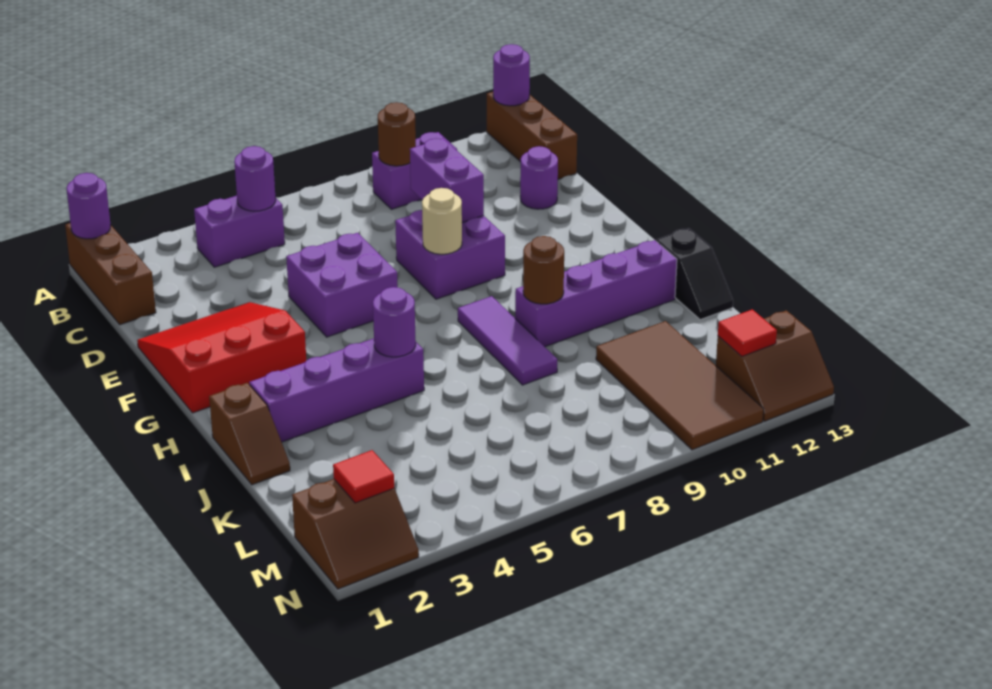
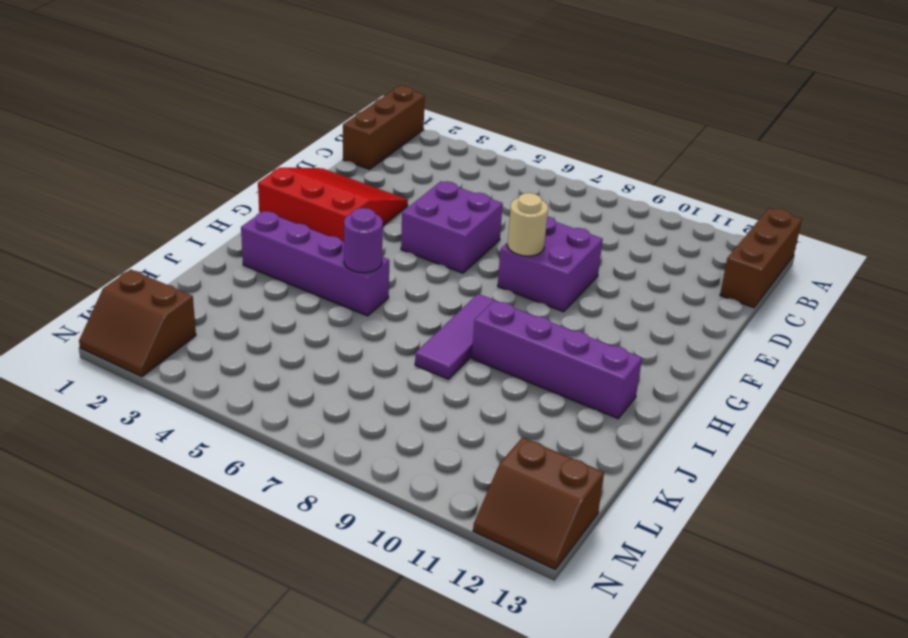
none -> purple brick B4:B5 level 1
none -> purple brick B9:B10 level 1
none -> purple round brick D12 level 1

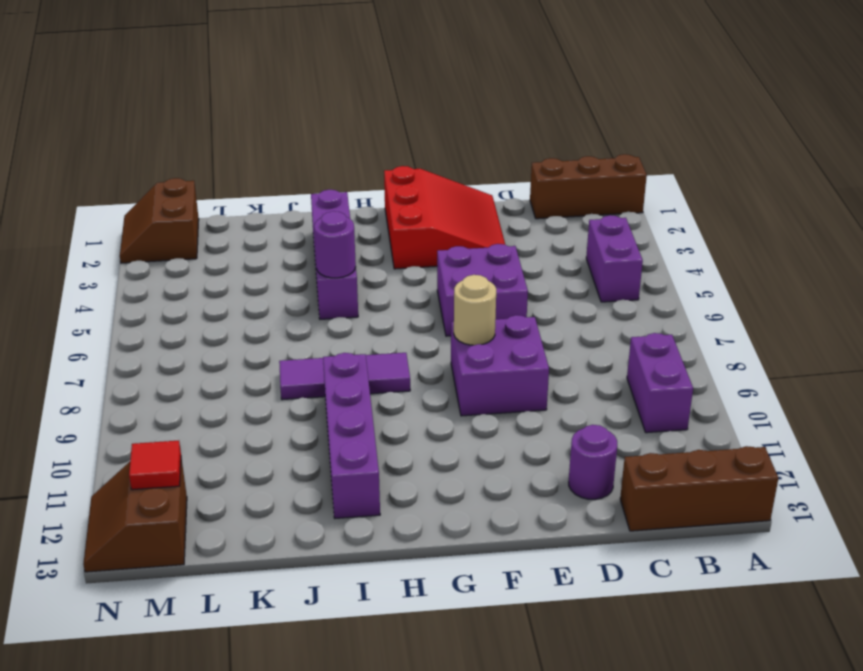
none -> brown slope I1:J1 level 1 top I
none -> black slope I13:J13 level 1 top I
none -> brown tile K10:N11 level 1

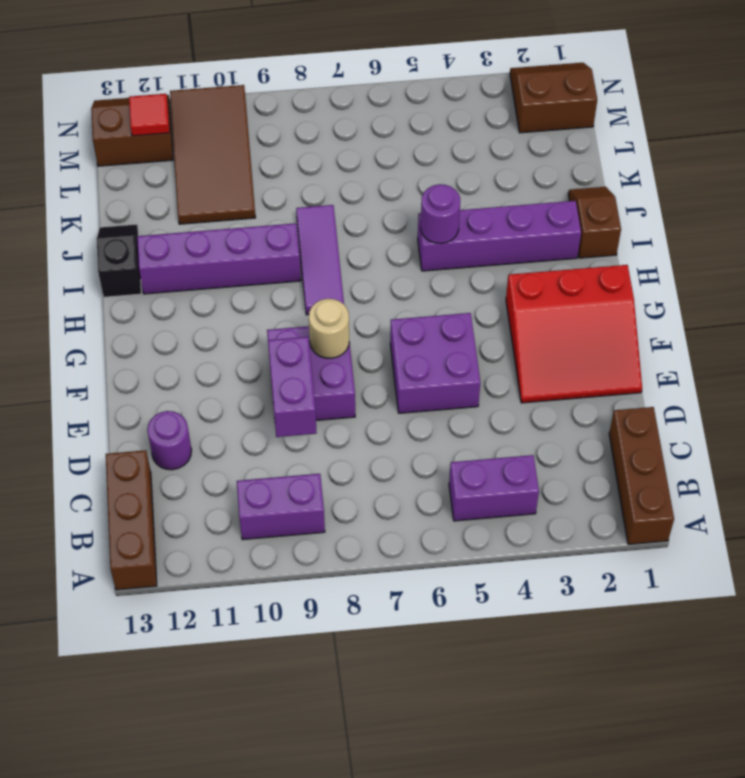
none -> purple round brick A1 level 2
none -> purple round brick A13 level 2
none -> purple round brick B5 level 2

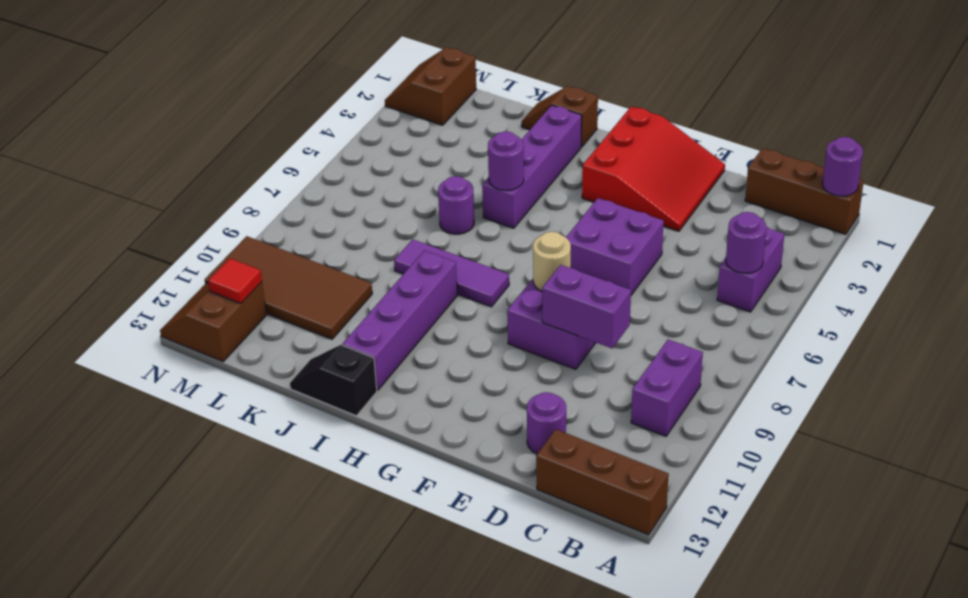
purple round brick J6 level 1 -> purple round brick A13 level 2
none -> brown round brick B9 level 2
none -> brown round brick I9 level 2
none -> red tile M2 level 2

